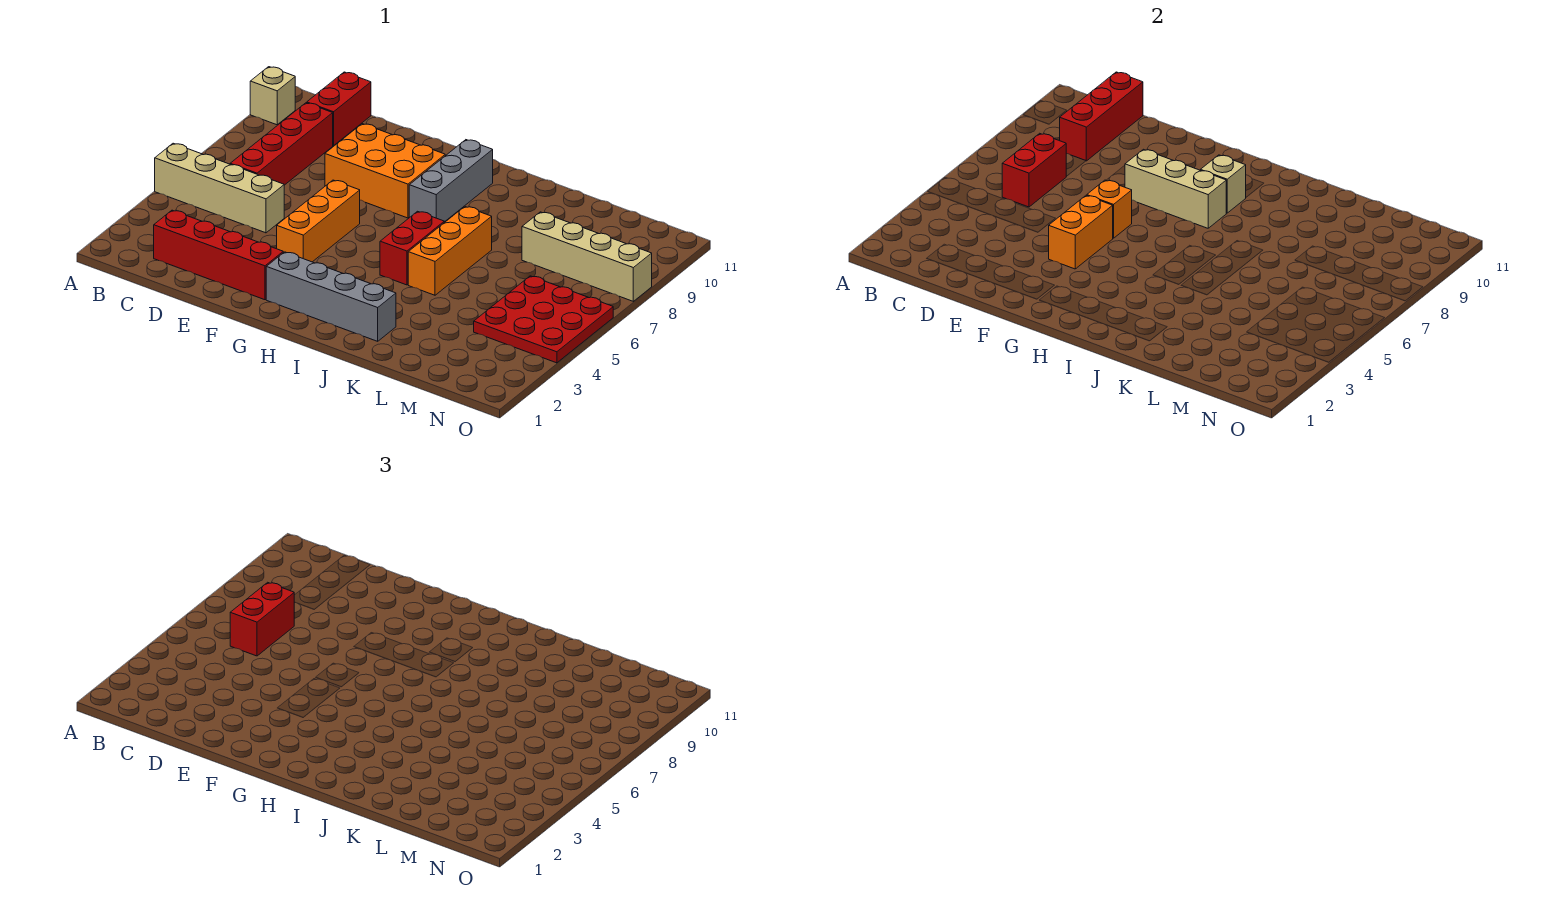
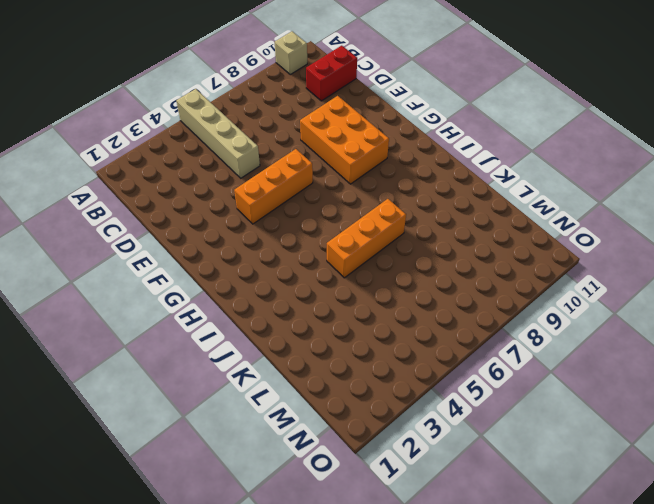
none -> red brick C2:F2 level 1
none -> red brick C6:C9 level 1
none -> grey brick G2:J2 level 1

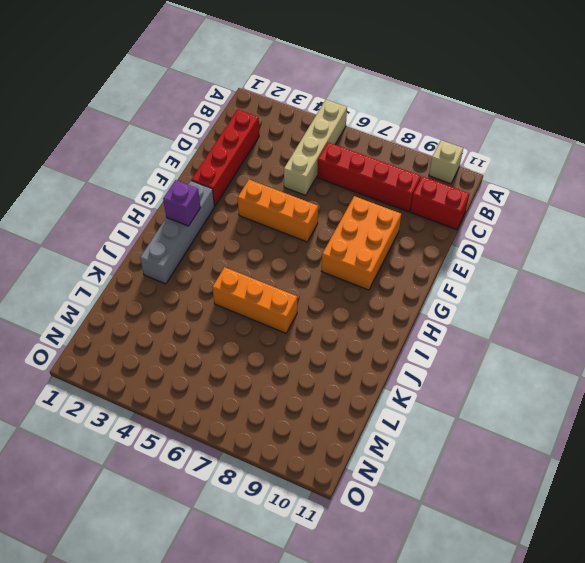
purple brick H2 level 2 -> none
none -> grey brick H8:H10 level 1
none -> red brick I5:I6 level 1
none -> tan brick L8:O8 level 1

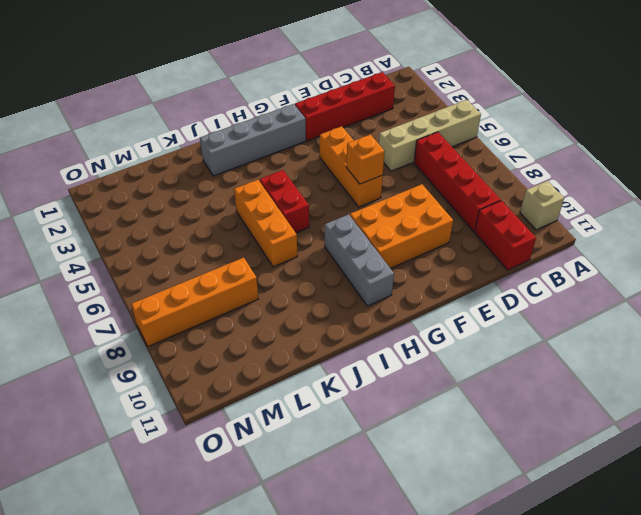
orange brick L8:O8 level 1 -> tan brick L8:O8 level 1
none -> red plate M4:O6 level 1
none -> red brick C6:C7 level 2
none -> red brick C9:C11 level 2

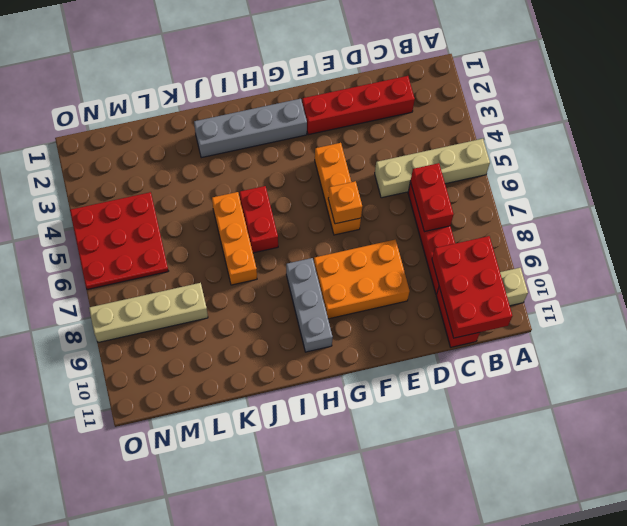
red brick B9:C11 level 2 -> red brick C9:C11 level 2
none -> orange brick F4:F5 level 2
none -> tan brick F8:H8 level 2
none -> tan brick H9 level 2

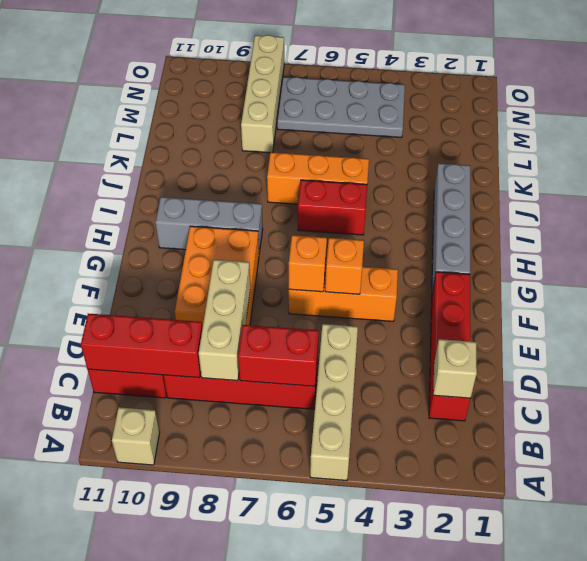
tan brick C2 level 2 -> tan brick H9 level 2
tan brick C8:E8 level 2 -> tan brick F8:H8 level 2
orange brick F5 level 2 -> orange brick F4:F5 level 2
grey plate M4:N7 level 1 -> red plate M4:O6 level 1
none -> red brick C6:C7 level 3

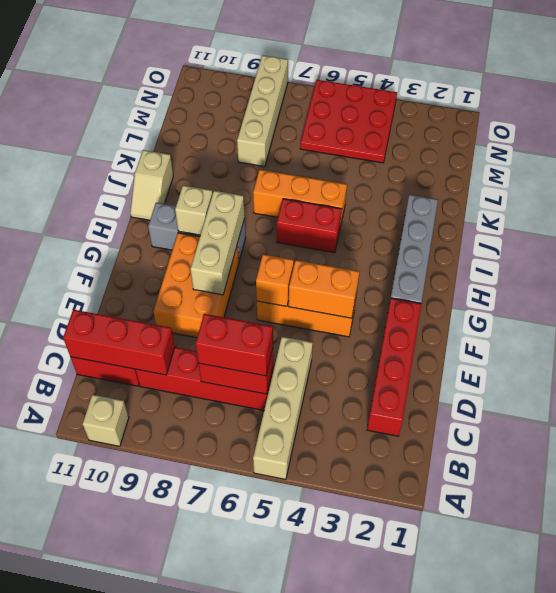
tan slope I11:J11 level 1 top J -> none

